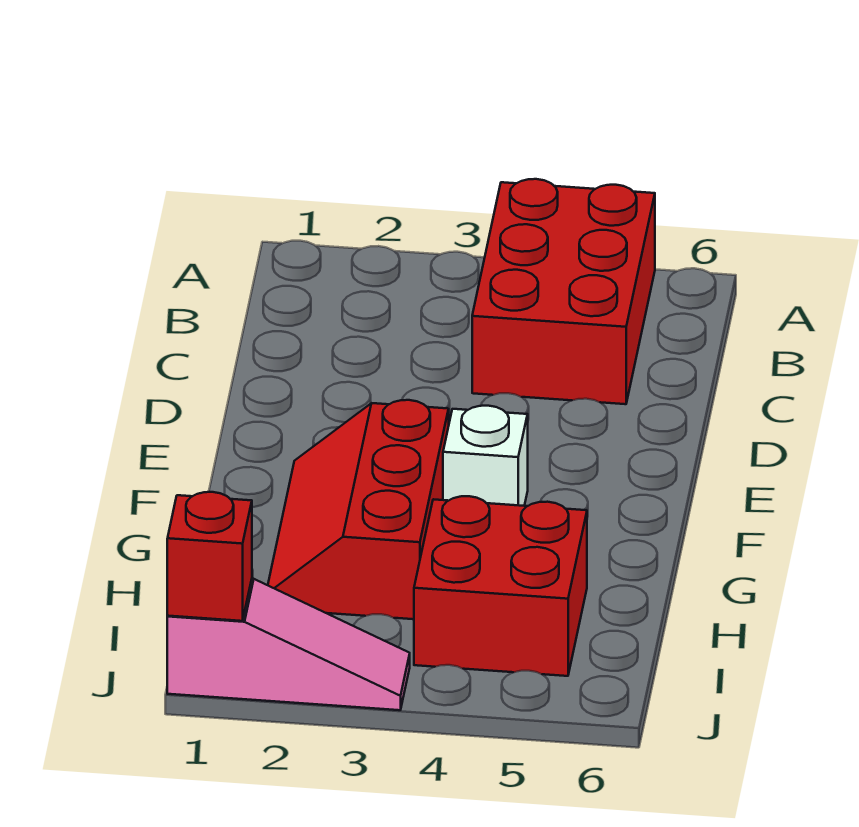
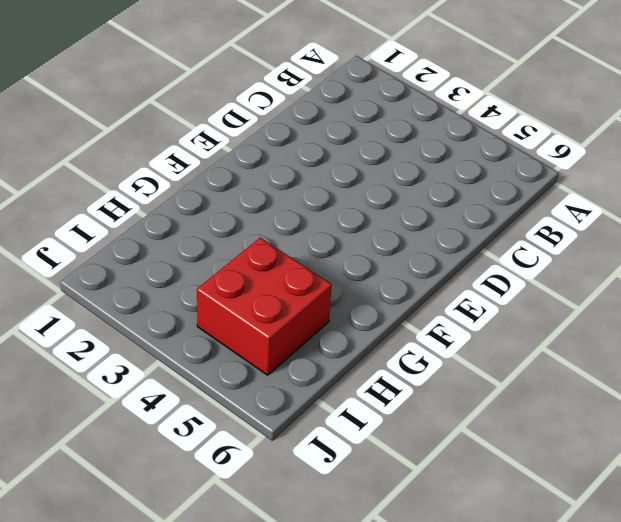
none -> red brick A4:C5 level 1
none -> red slope F2:H3 level 1 top 3

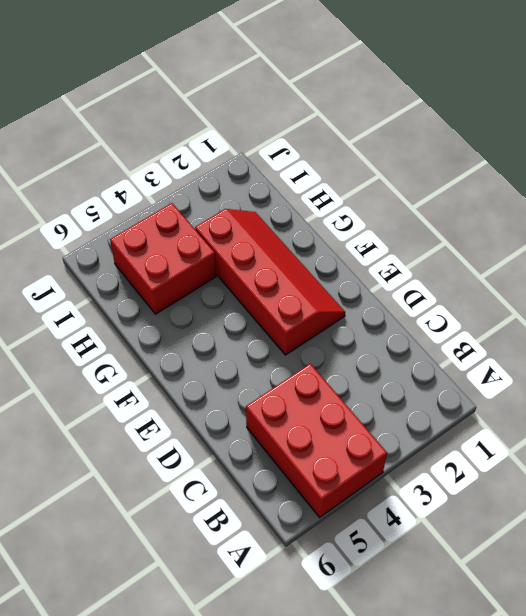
red slope E2:H3 level 1 top 3 -> red slope F2:H3 level 1 top 3
none -> white brick F4 level 1
none -> pink slope J1:J3 level 1 top 1

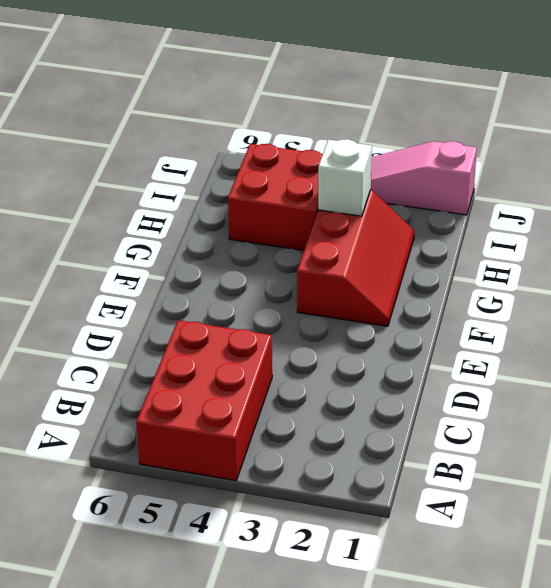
white brick H3 level 2 -> white brick F4 level 1
none -> red brick J1 level 2

